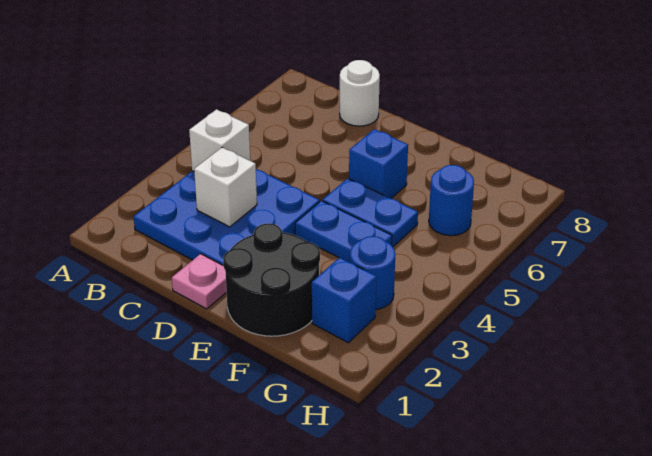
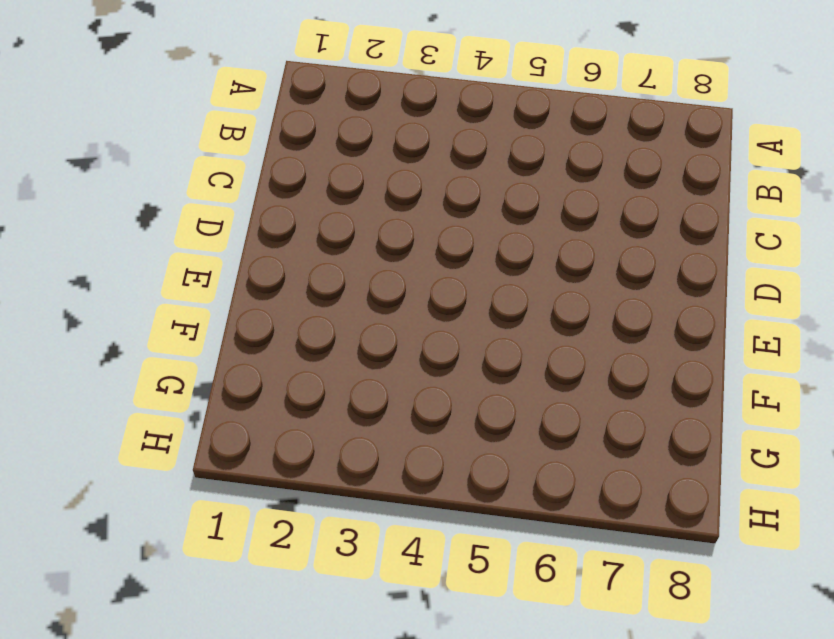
none -> blue plate B2:D4 level 1
none -> white round brick C8 level 1
none -> pink plate D1 level 1

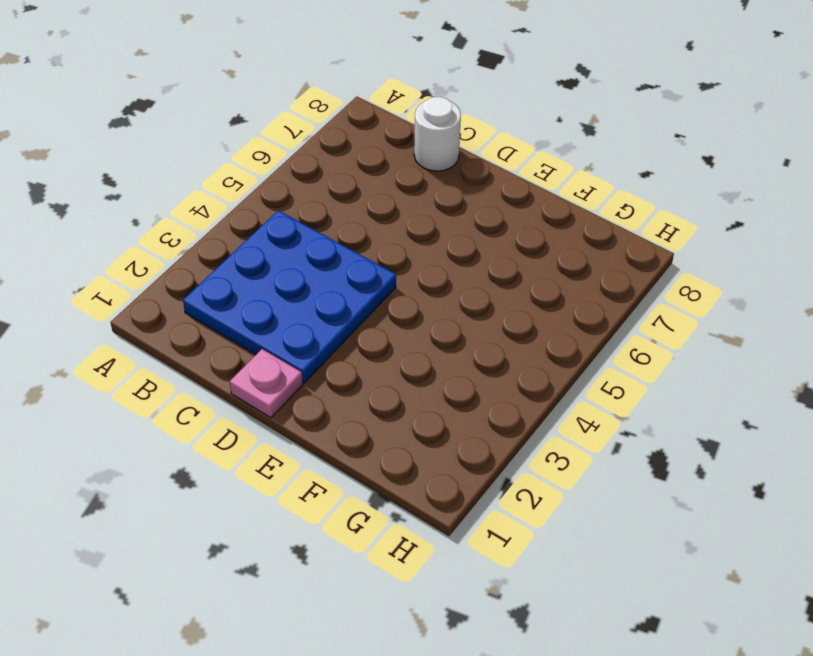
none -> black round brick E1:F2 level 1
none -> blue plate E4:F4 level 1
none -> blue plate E5:F5 level 1

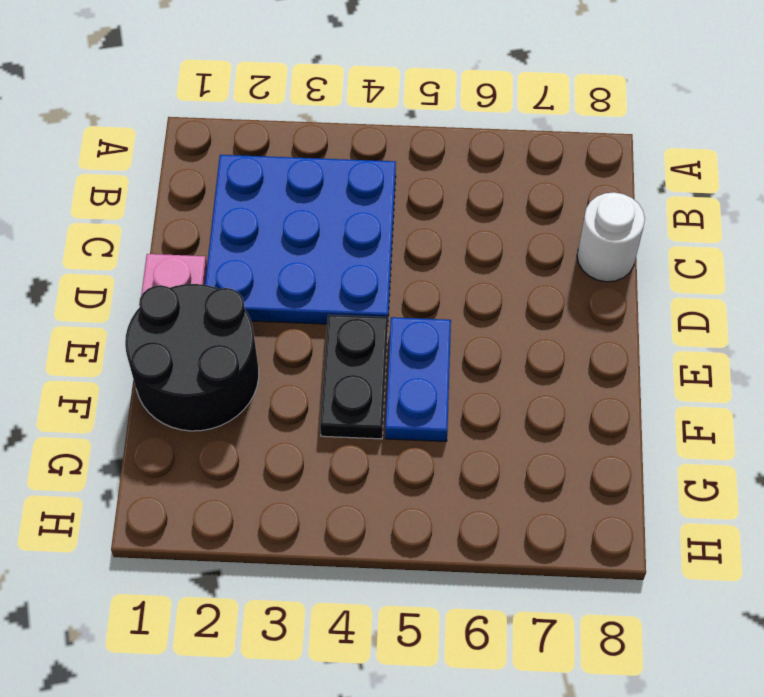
black plate E4:F4 level 1 -> blue plate E4:F4 level 1
none -> blue brick E6 level 1
none -> blue brick G2 level 1
none -> blue round brick G3 level 1

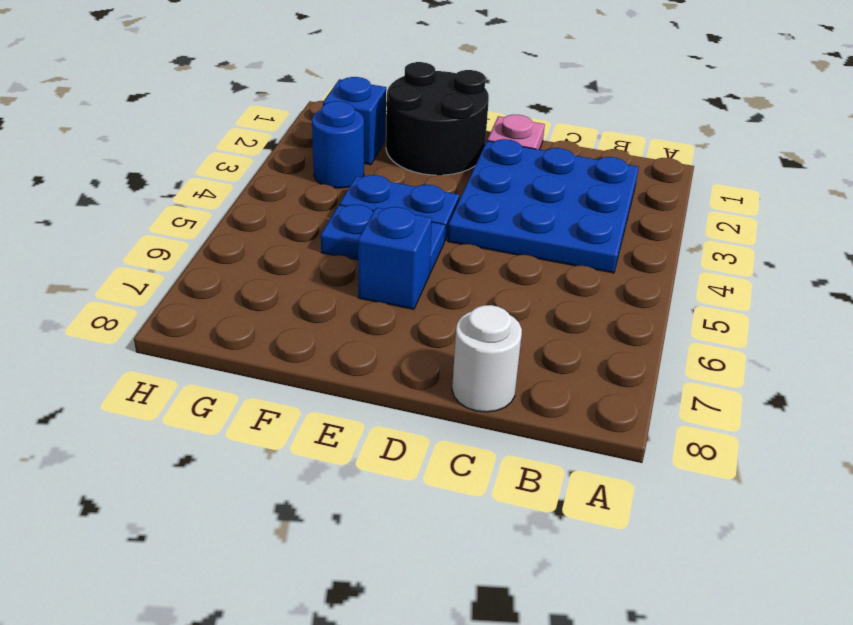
none -> blue round brick G6 level 1
none -> white brick B4 level 2
none -> white brick C3 level 2

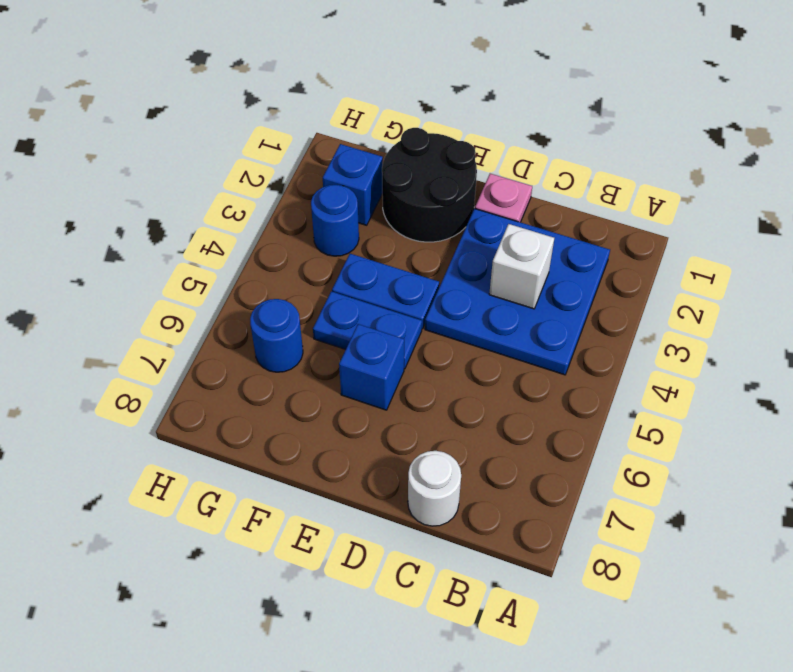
none -> white brick B4 level 2

